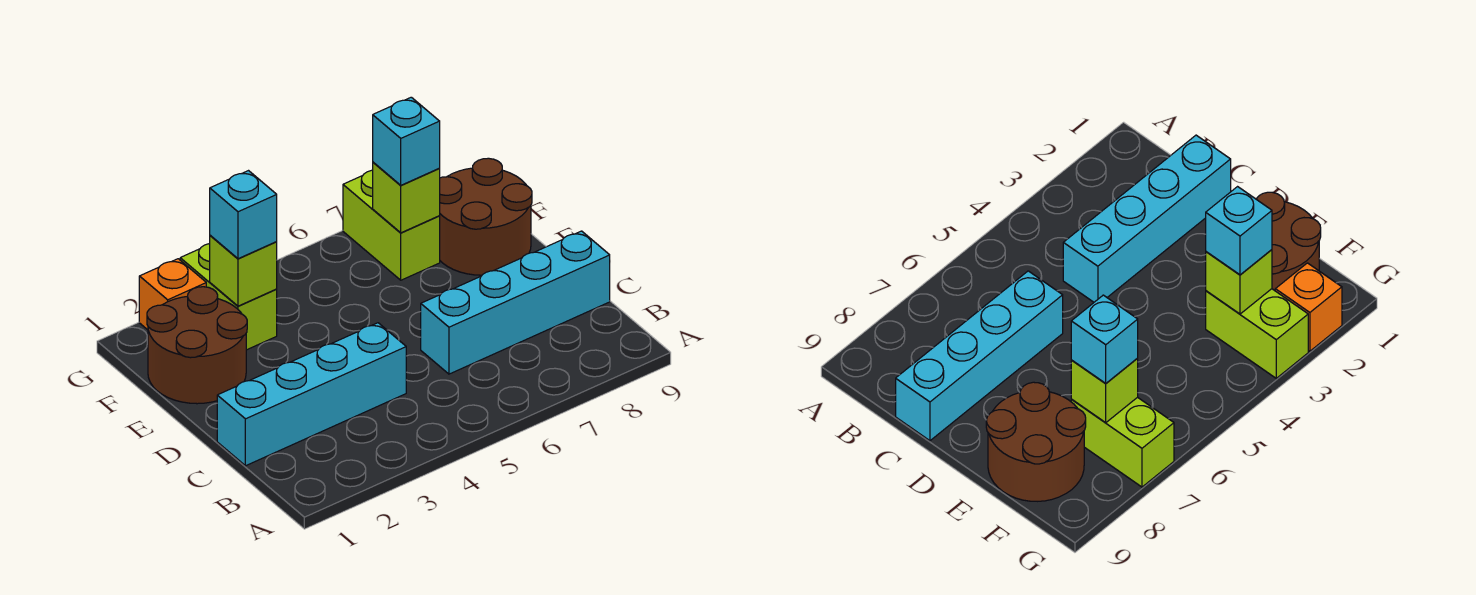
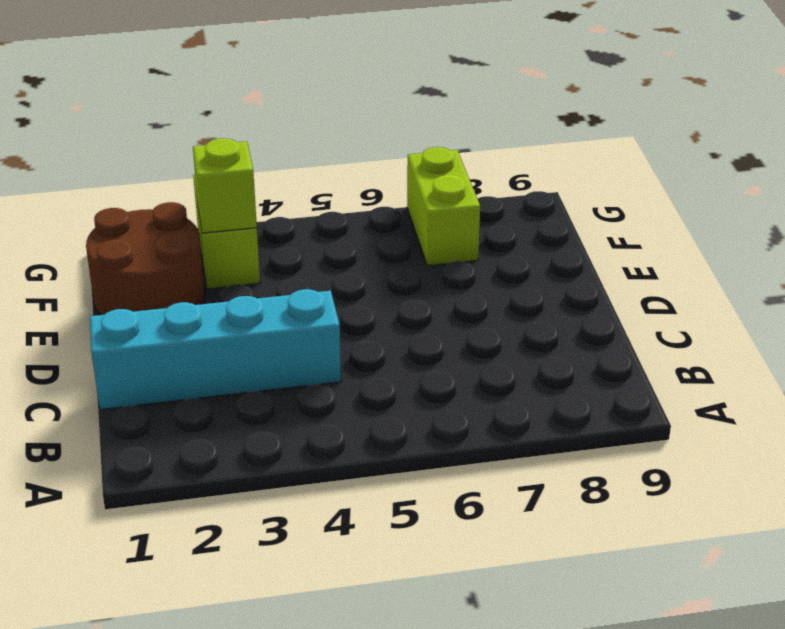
none -> cyan brick C6:C9 level 1
none -> brown round brick E8:F9 level 1

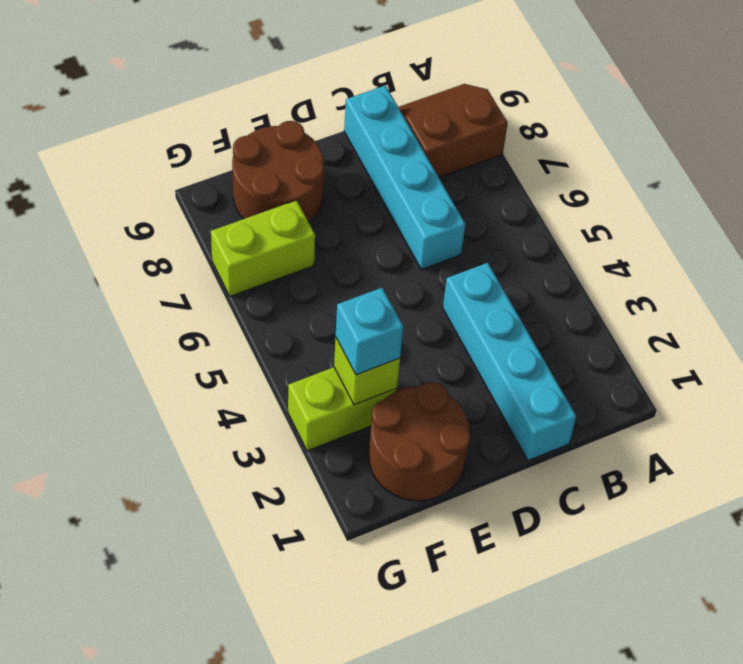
brown slope A8:B9 level 1 top 8 -> none
none -> orange brick G2 level 1
none -> lime brick F7 level 2

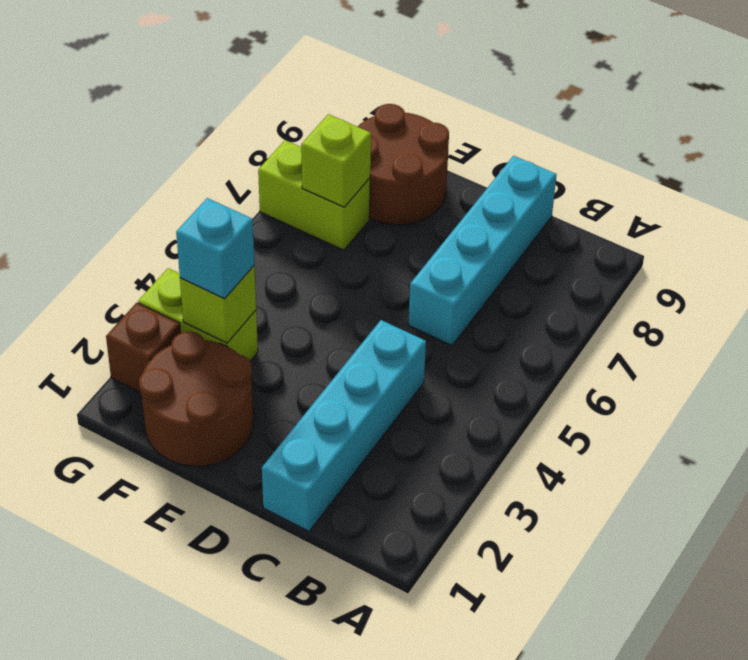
brown brick G2 level 1 -> orange brick G2 level 1
none -> cyan brick F7 level 3

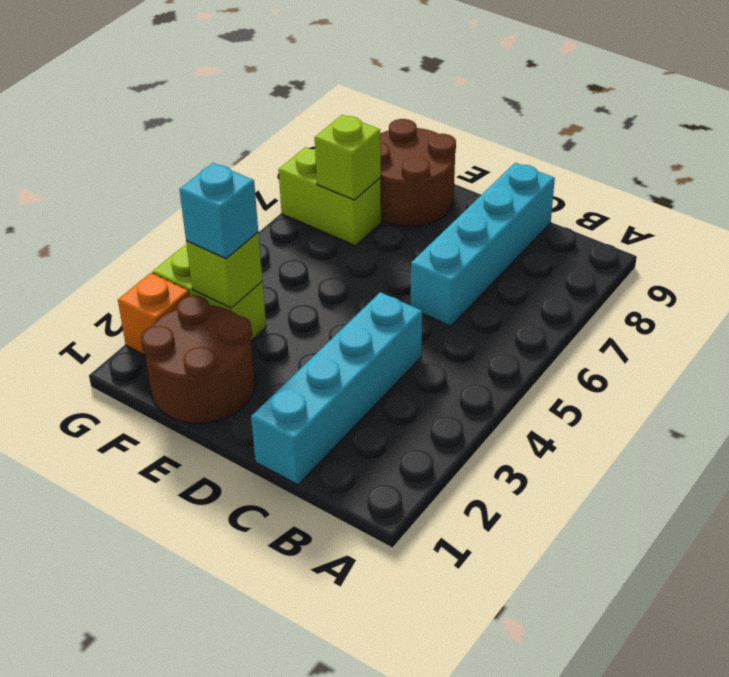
none -> cyan brick F7 level 3

